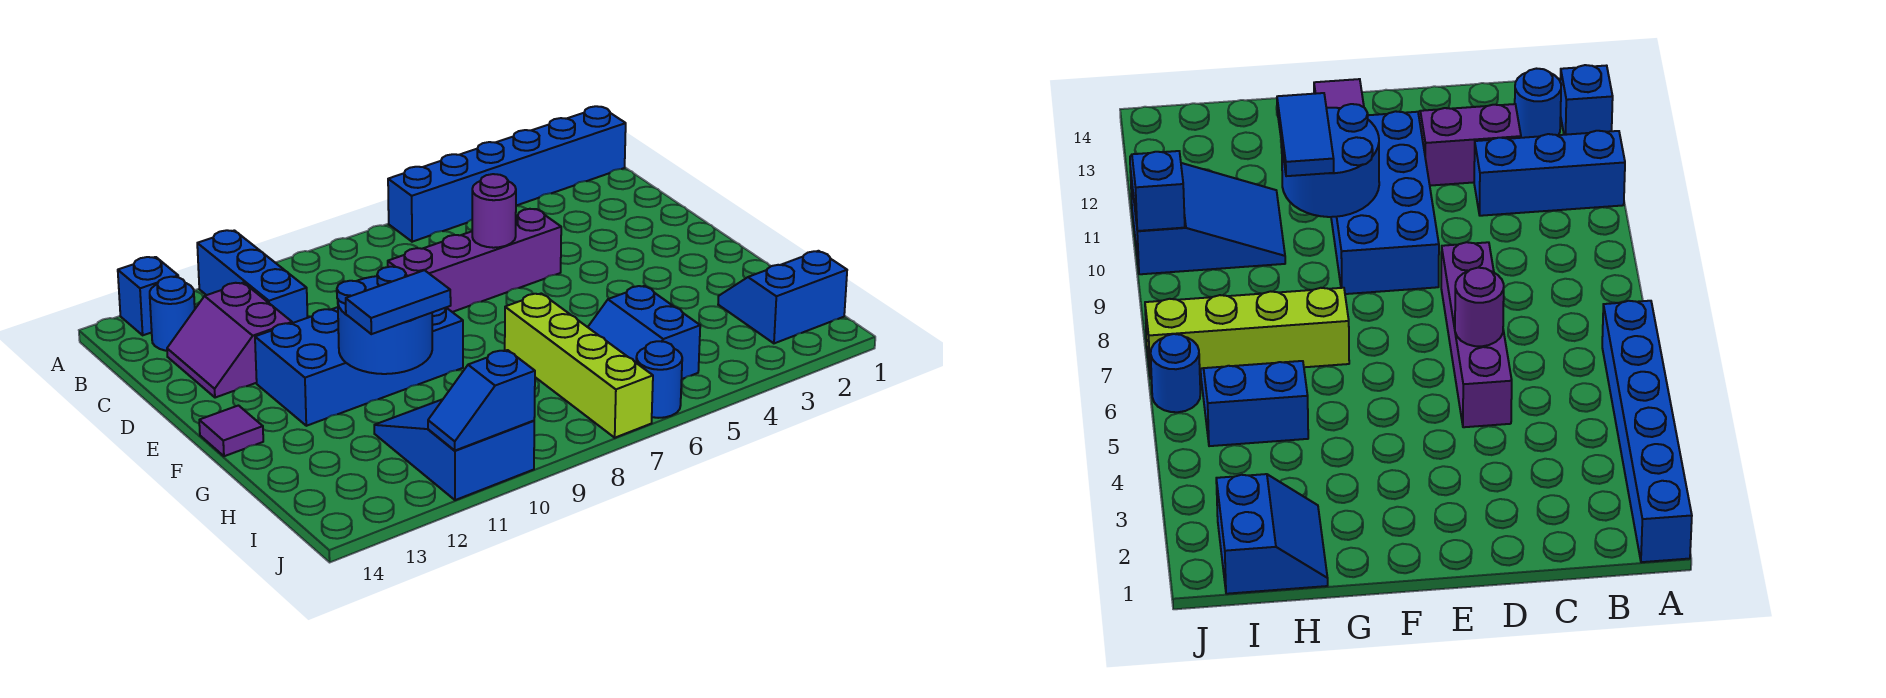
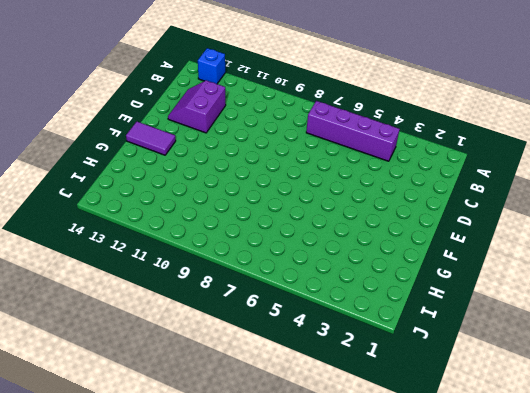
purple brick B4:B7 level 1 -> purple brick D5:D8 level 1
purple tile F13:F14 level 1 -> purple tile F14 level 1
none -> blue brick A1:A6 level 1
none -> blue brick A11:C11 level 1
none -> blue round brick B13 level 1

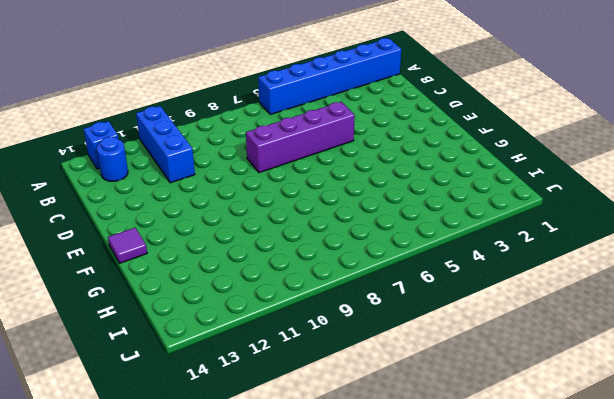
none -> purple slope C12:D13 level 1 top 12
none -> blue brick E9:F12 level 1
none -> lime brick G7:J7 level 1

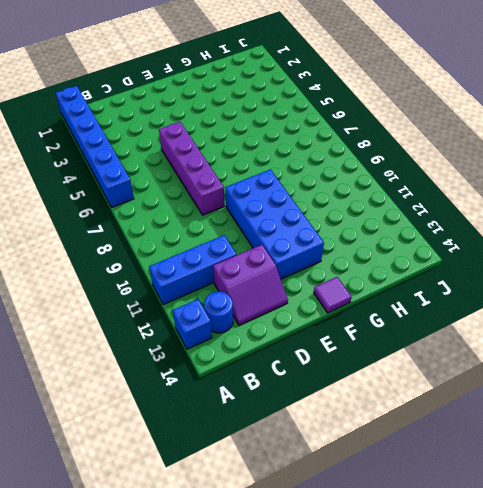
none -> lime brick G7:J7 level 1
none -> blue slope H1:I2 level 1 top I
none -> blue slope H5:I6 level 1 top 5

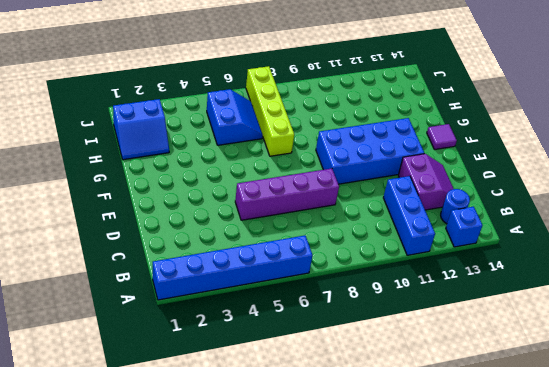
none -> blue slope H10:J11 level 1 top J
none -> blue round brick J6 level 1
none -> purple round brick D6 level 2

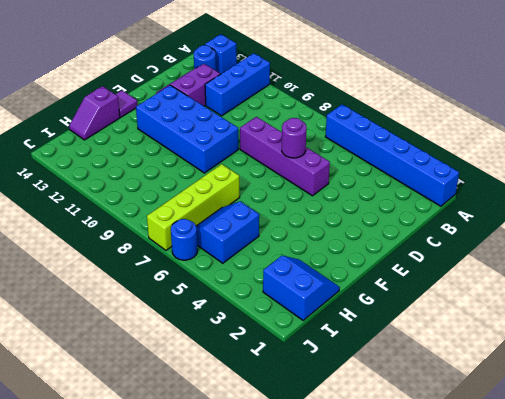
purple slope G14:H14 level 1 top G -> none
none -> blue slope H10:J11 level 1 top J
none -> blue round brick F10:G11 level 2
none -> blue slope J10:J11 level 2 top 10

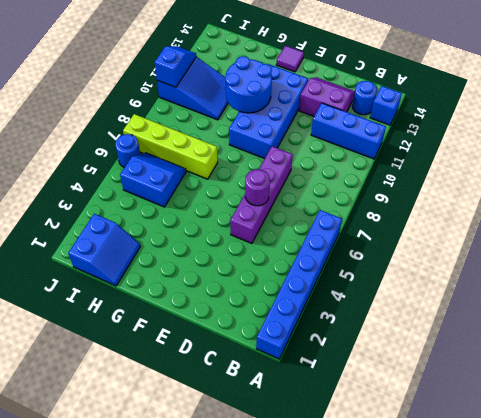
none -> blue tile G10:G11 level 3

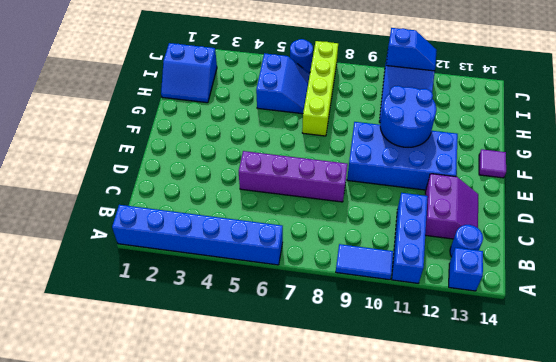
blue tile A9:A10 level 1 -> blue tile G10:G11 level 3
none -> purple round brick D6 level 2

